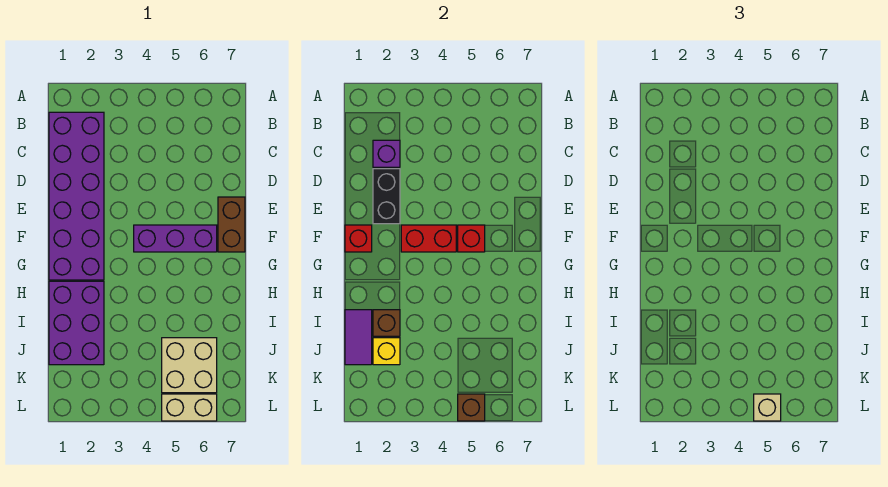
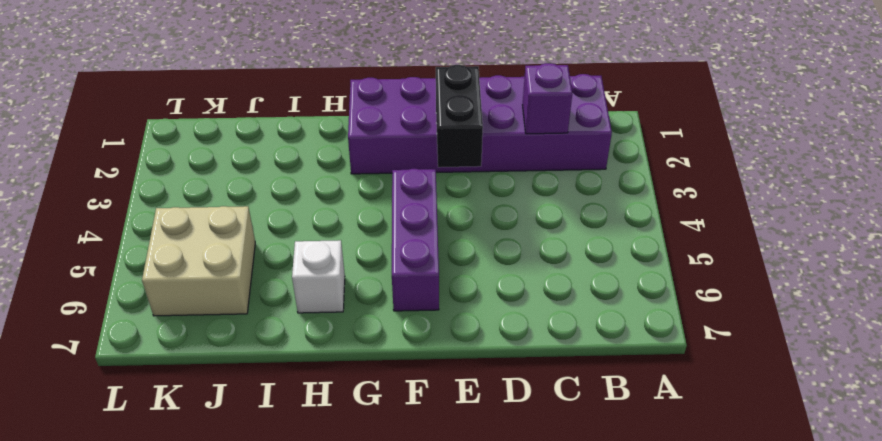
black brick E2:E3 level 2 -> black brick D2:E2 level 2
white brick H6 level 1 -> none
none -> brown brick E7:F7 level 1
none -> purple brick H1:J2 level 1
none -> tan brick L5:L6 level 1

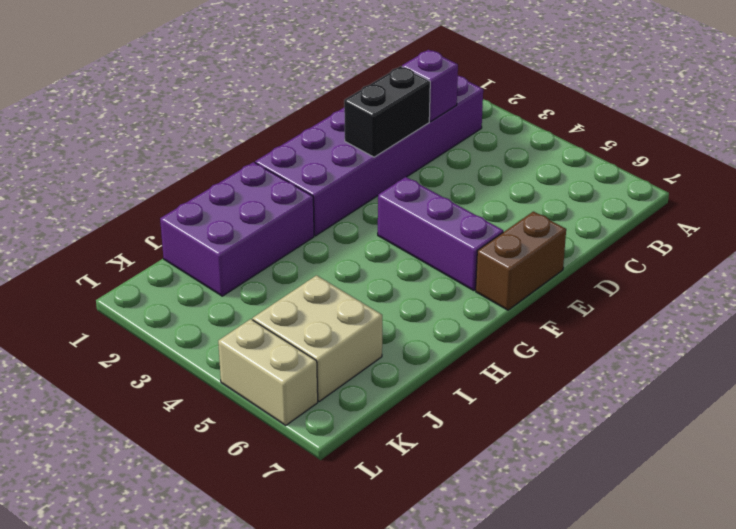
none -> red brick F1 level 2
none -> red brick F3:F4 level 2
none -> red brick F5 level 2

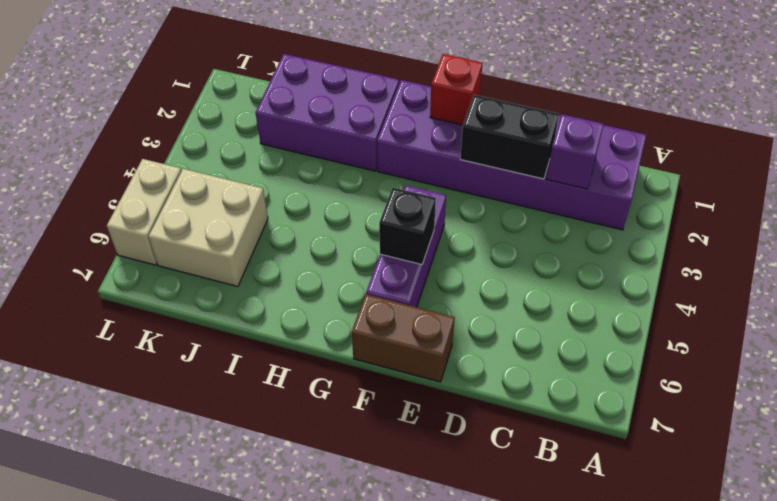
black brick F5 level 2 -> red brick F5 level 2
none -> red brick F3:F4 level 2
none -> purple tile I1:J1 level 2
none -> brown brick I2 level 2

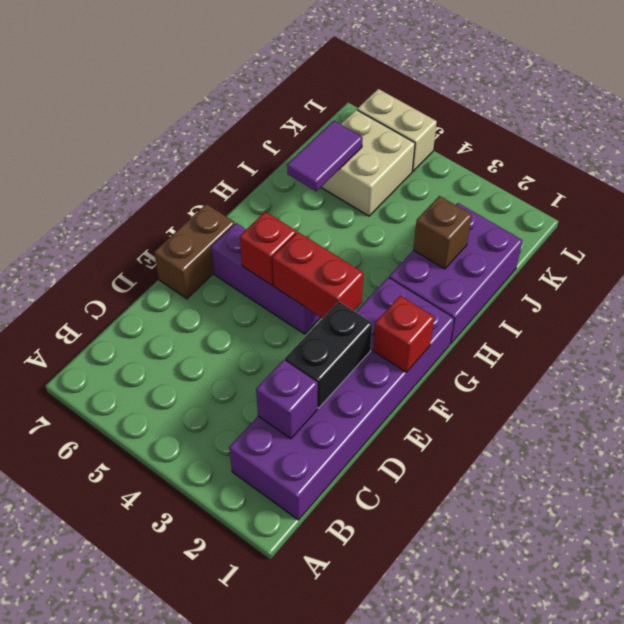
purple tile I6:J6 level 2 -> purple tile I1:J1 level 2
none -> yellow brick J2 level 2
none -> brown brick L5 level 2
none -> tan brick L5 level 3

